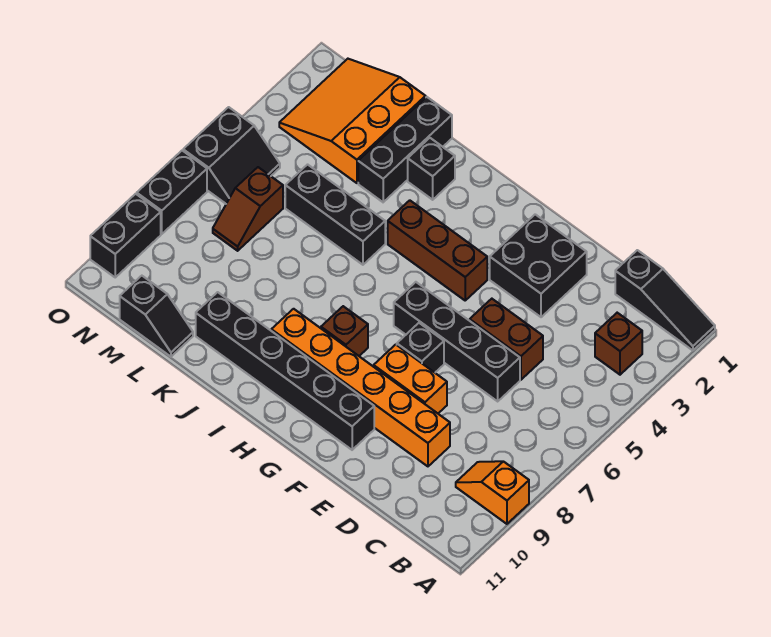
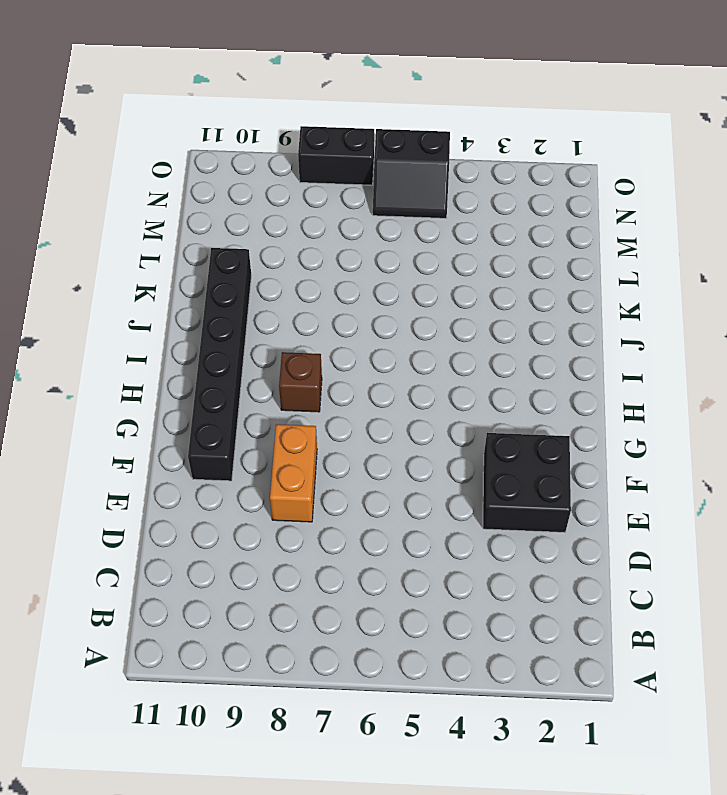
none -> black slope A1:C1 level 1 top C
none -> orange slope A9:B9 level 1 top A
none -> brown brick B3 level 1

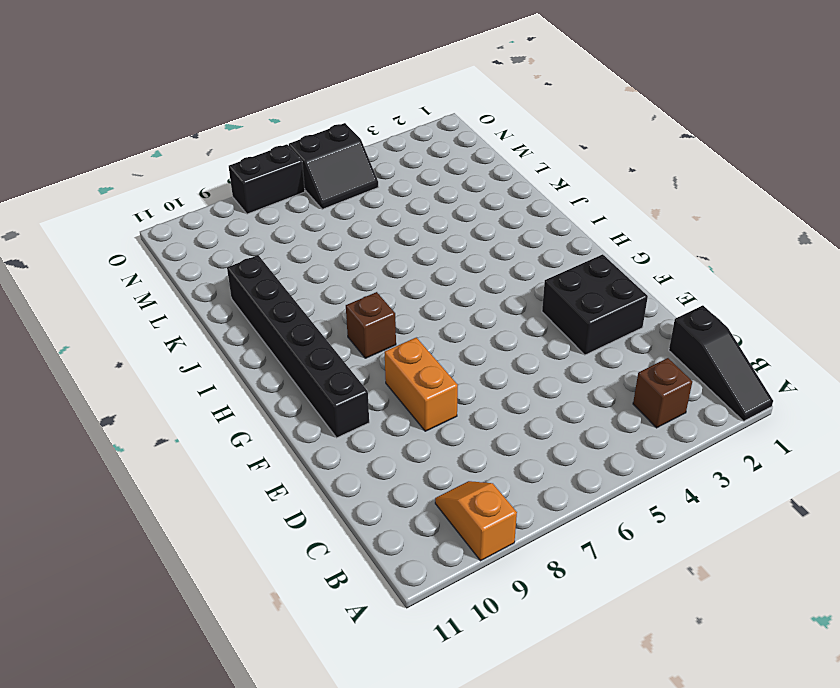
none -> brown brick D5:E5 level 1
none -> black brick D6:G6 level 1
none -> orange brick D9:I9 level 1

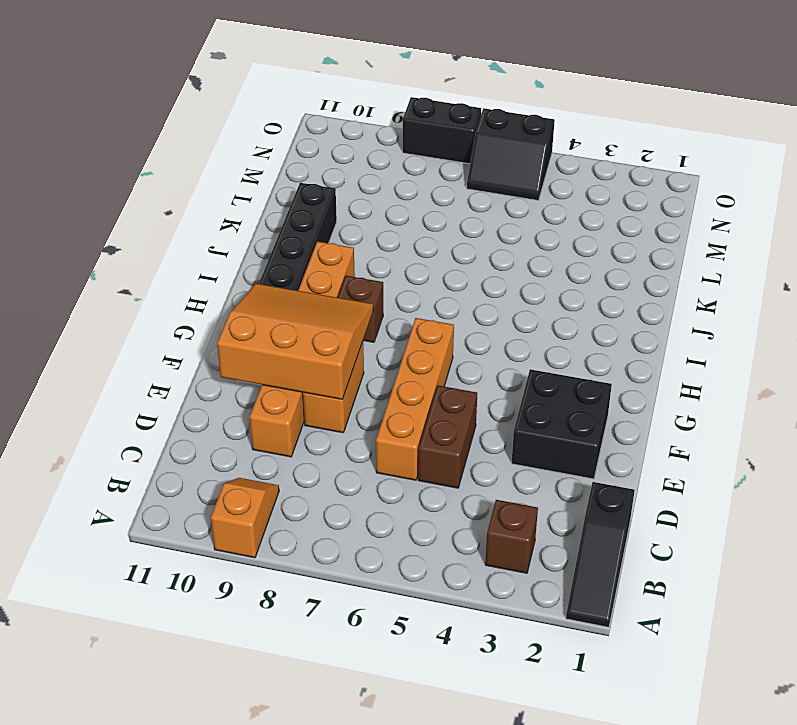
orange brick D6:G6 level 1 -> black brick D6:G6 level 1
orange slope E8:G10 level 2 top E -> orange slope L1:N3 level 1 top L
none -> black brick F7 level 1
none -> brown brick G4:I4 level 1
none -> black brick J2 level 1

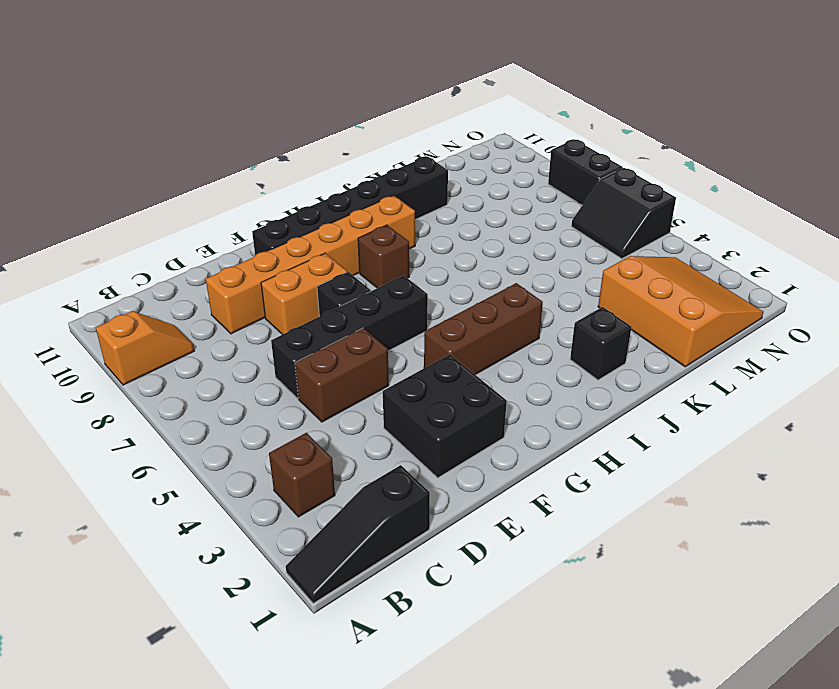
none -> black brick J5:L5 level 1
none -> black brick K1:K3 level 1
none -> black slope L11:M11 level 1 top M

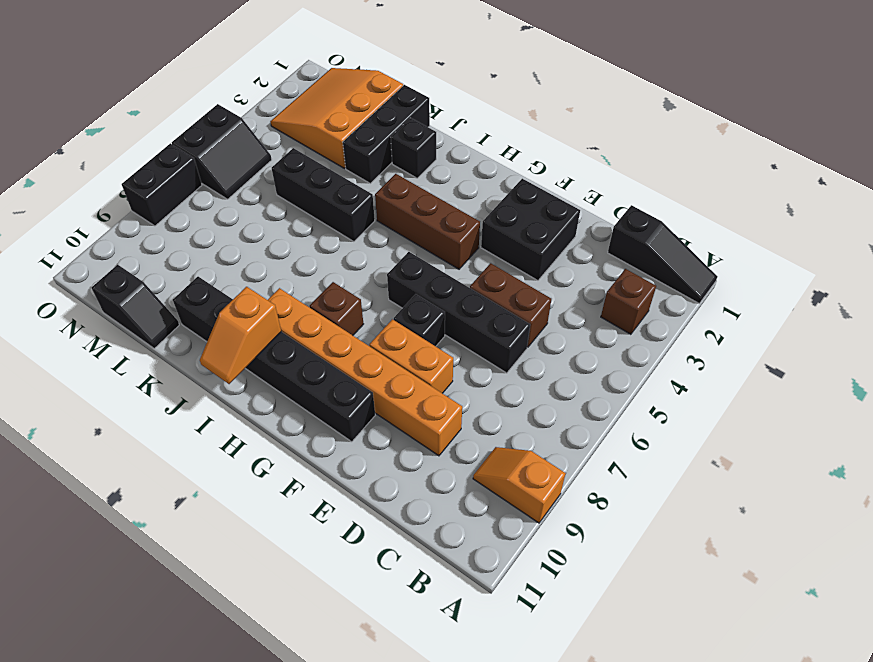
orange slope I10:I11 level 2 top 10 -> none
none -> brown slope M6:M7 level 1 top 6
none -> black brick O9:O10 level 1

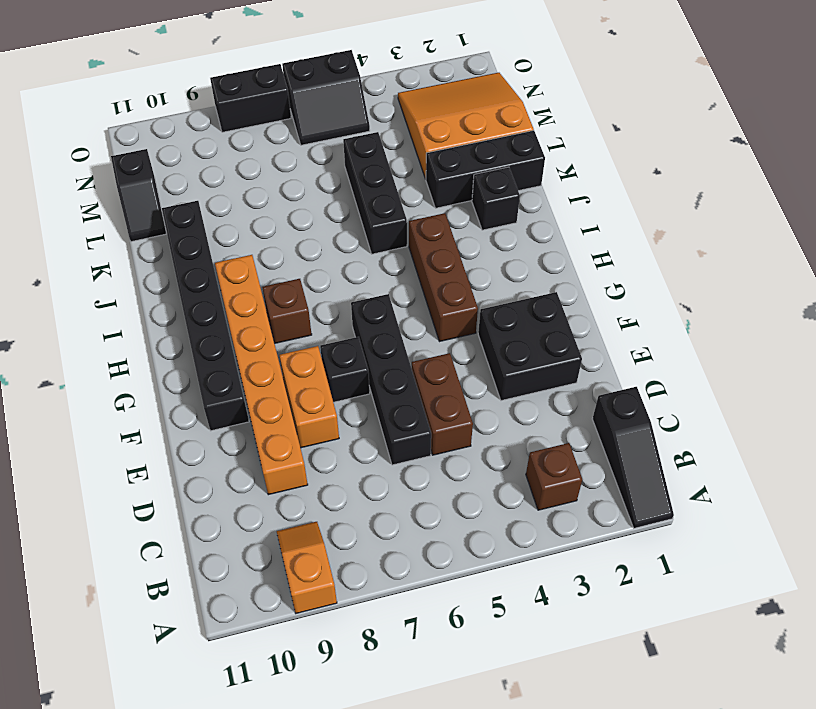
none -> brown slope M6:M7 level 1 top 6
none -> black brick O9:O10 level 1

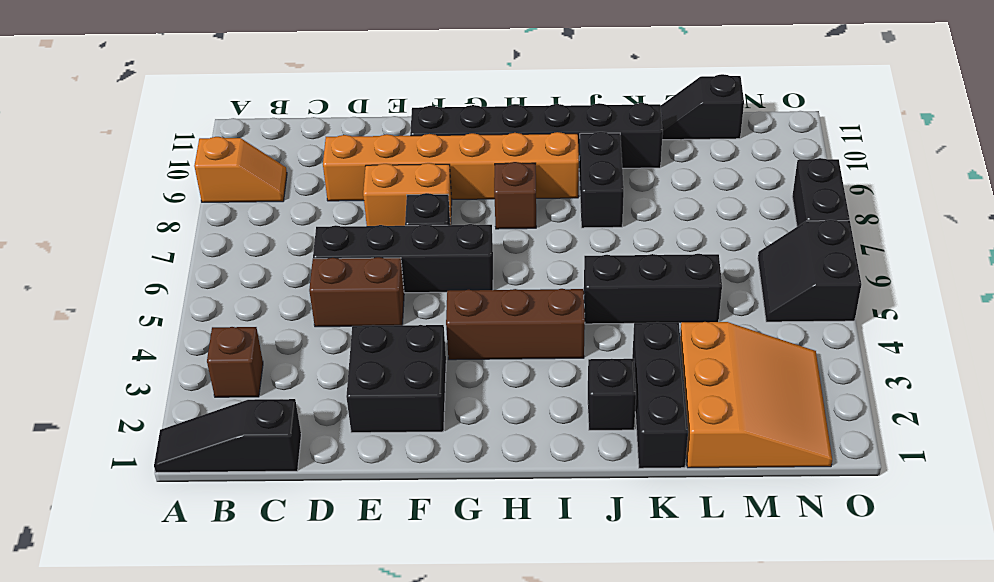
black brick J8:J9 level 1 -> black brick O9:O10 level 1
none -> brown slope M6:M7 level 1 top 6

